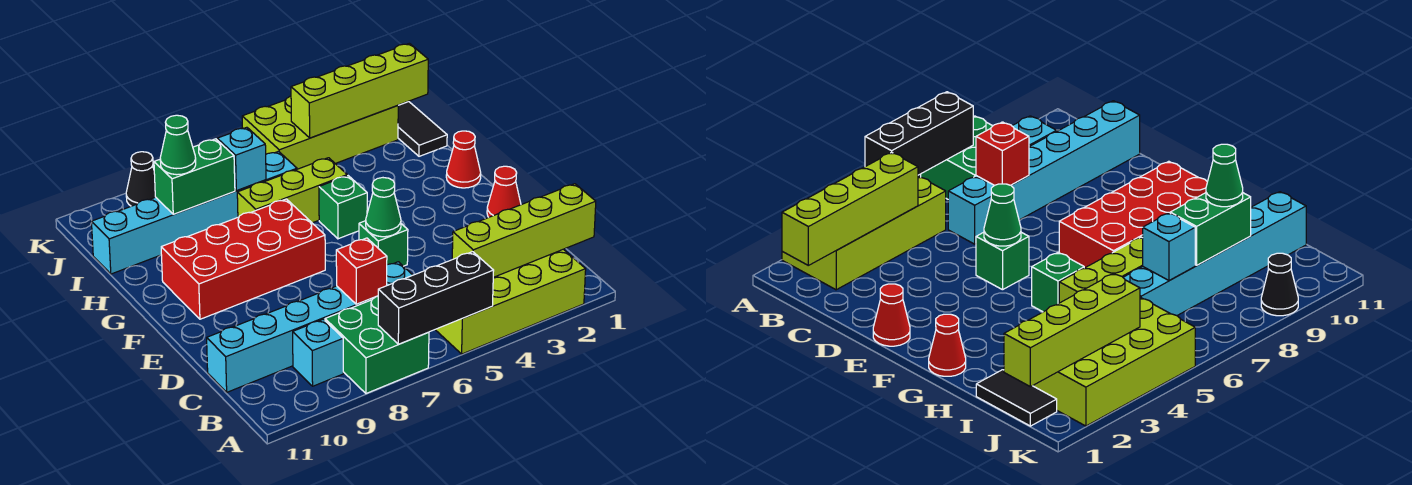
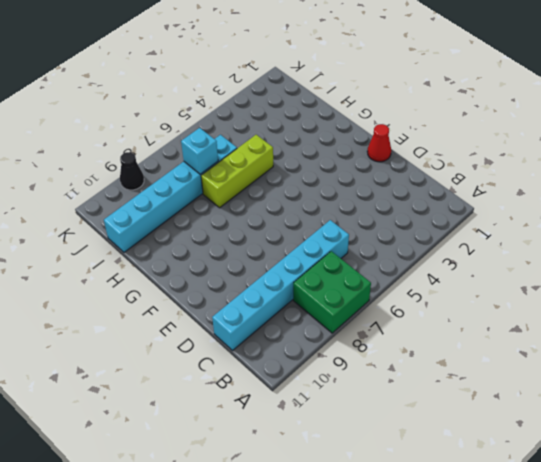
none -> lime brick A2:B5 level 1
none -> cyan brick B9 level 1
none -> green brick E5 level 1

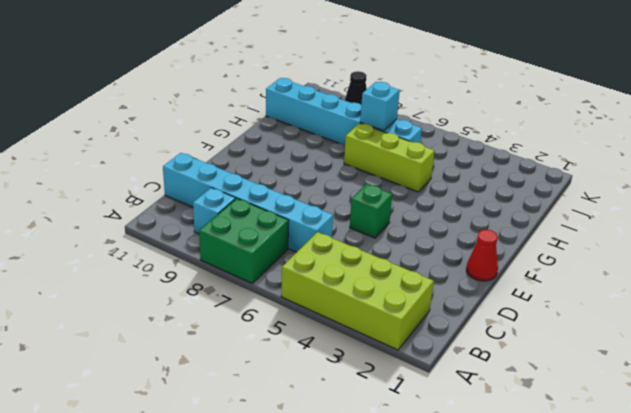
none -> red brick F7:G10 level 1
none -> red cone G1 level 1
none -> green brick G5 level 1

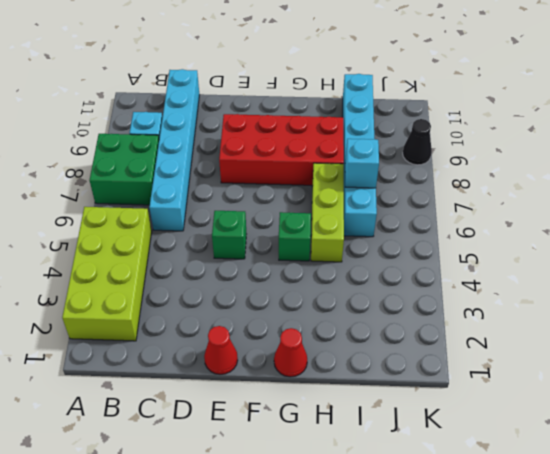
red brick E8:H9 level 1 -> red brick F7:G10 level 1
none -> black tile I1:J1 level 1
none -> lime brick J2:K5 level 1
none -> black brick A5:A7 level 2

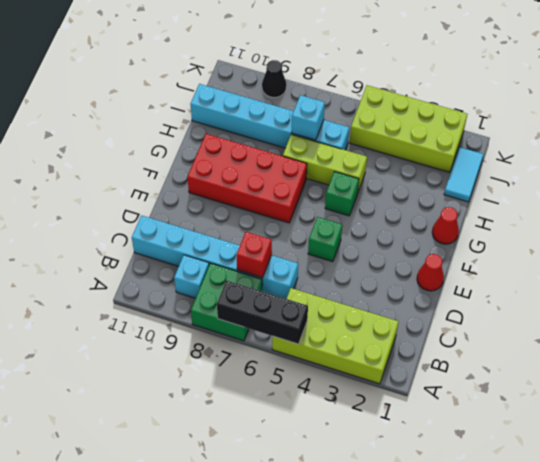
cyan tile I1:J1 level 1 -> black tile I1:J1 level 1
none -> lime brick B1:B4 level 2
none -> green cone E5 level 2
none -> green brick I8:I9 level 2

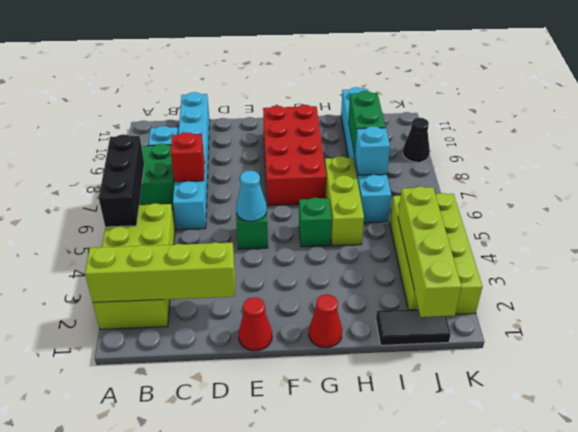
lime brick A2:D2 level 2 -> lime brick B1:B4 level 2
cyan cone E5 level 2 -> green cone E5 level 2
none -> green cone I9 level 3

